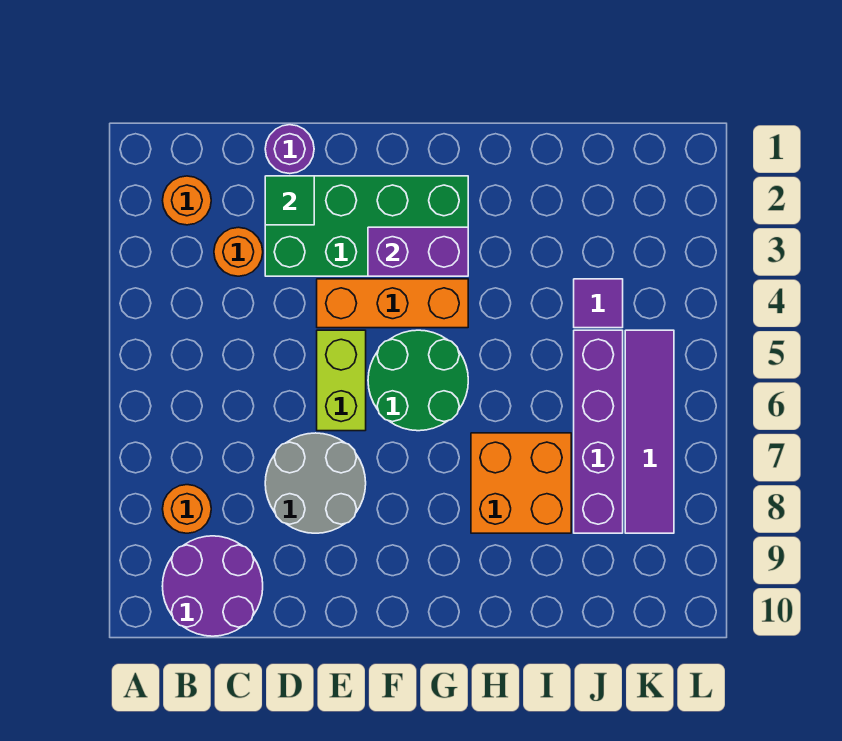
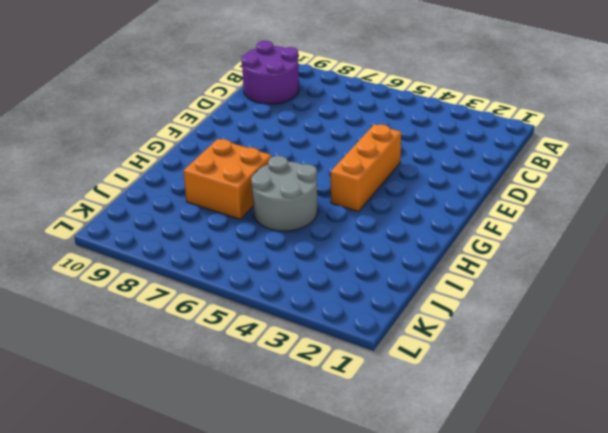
grey round brick H5:I6 level 1 -> grey round brick D7:E8 level 1
none -> orange round brick B2 level 1
none -> orange round brick B8 level 1
none -> orange round brick C3 level 1

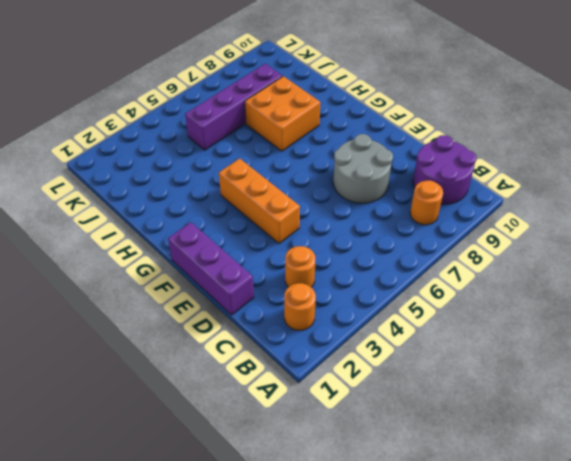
purple brick D1:F1 level 1 -> purple round brick D1 level 1
none -> green brick D2:G3 level 1
none -> lime brick E5:E6 level 1
none -> green round brick F5:G6 level 1

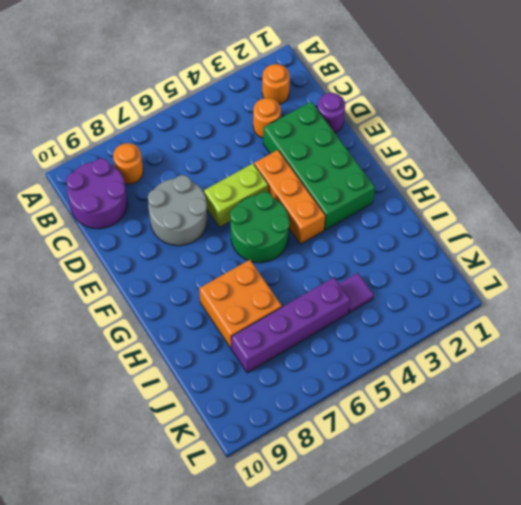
none -> purple tile K5:K8 level 1
none -> green tile D2 level 2
none -> purple brick F3:G3 level 2

